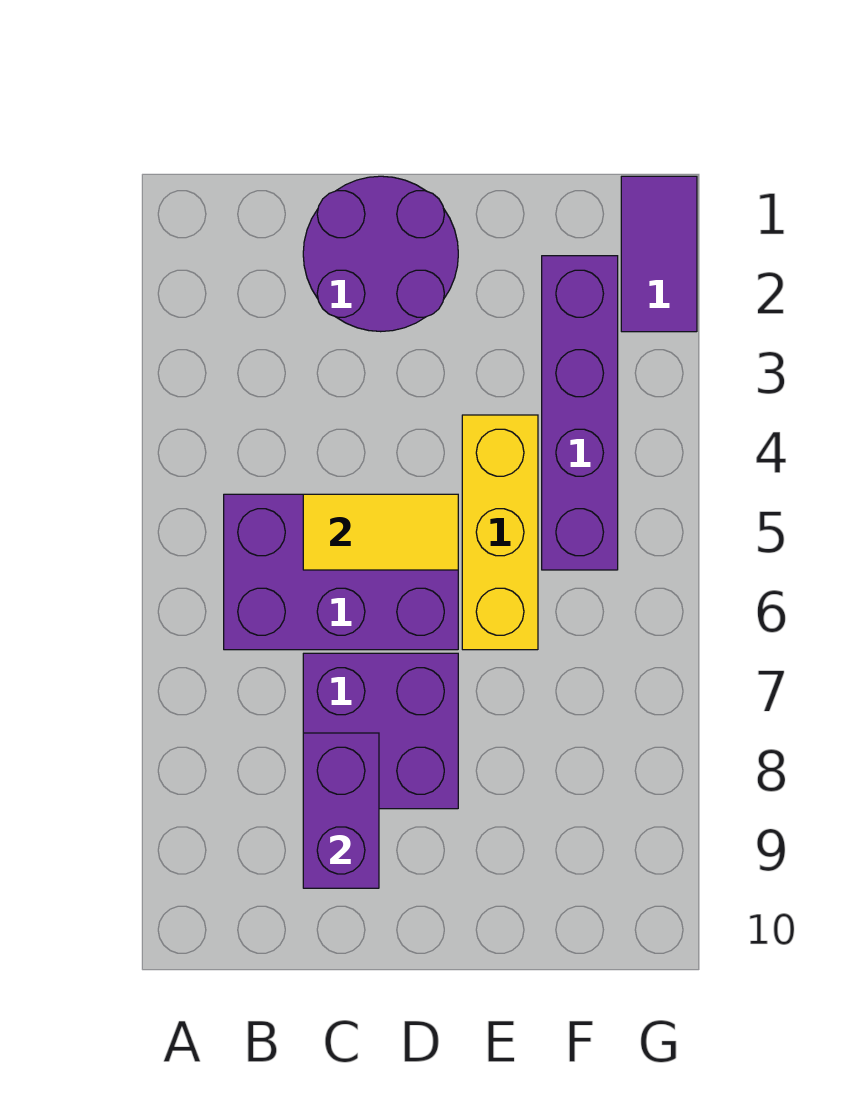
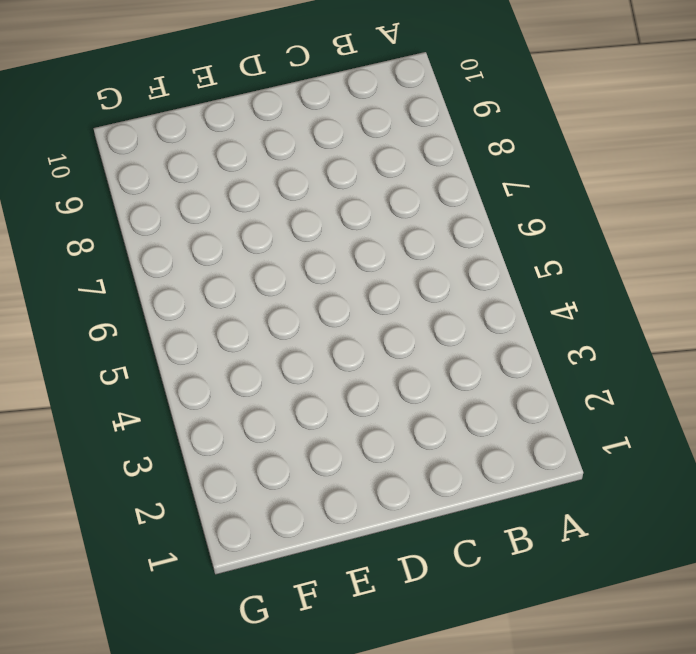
none -> purple brick B5:D6 level 1
none -> purple round brick C1:D2 level 1

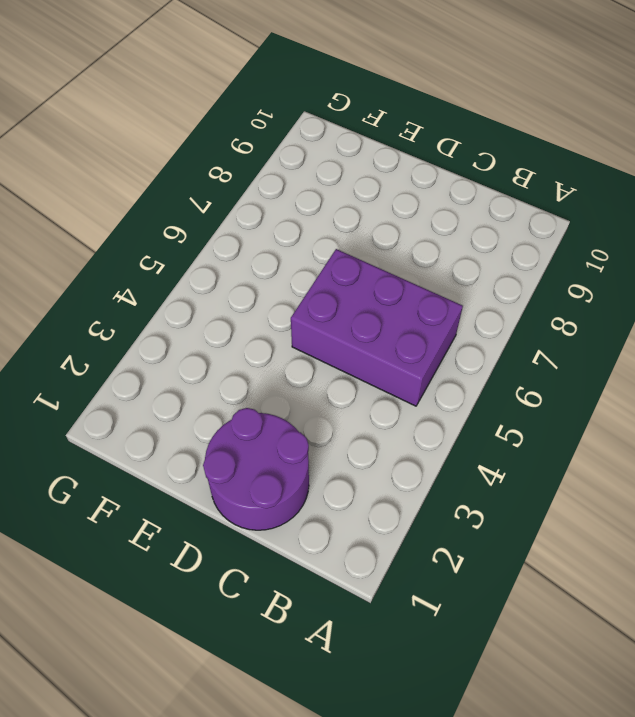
none -> purple brick C7:D8 level 1
none -> yellow brick E4:E6 level 1

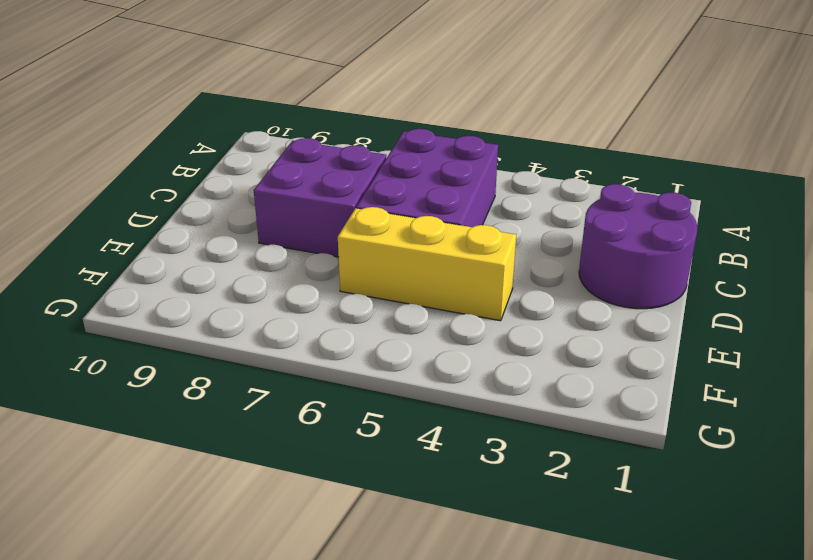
none -> purple brick F2:F5 level 1
none -> purple tile G1:G2 level 1

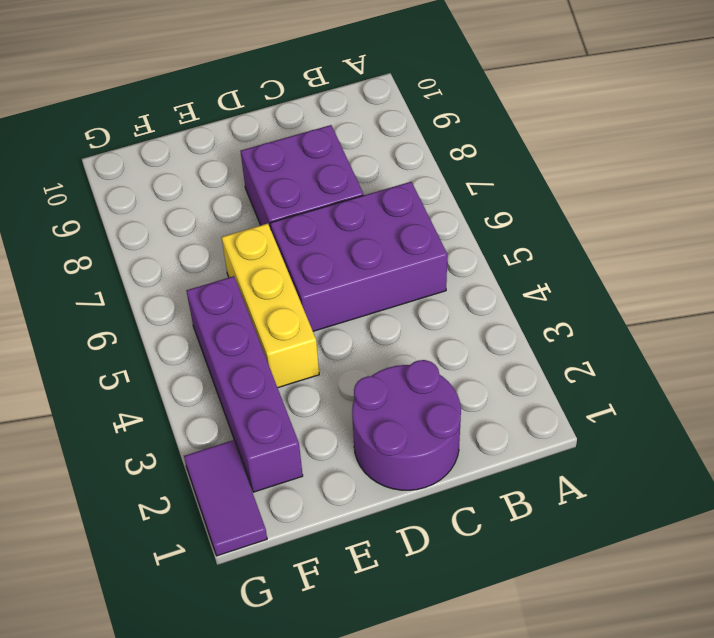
none -> yellow tile C5:D5 level 2
none -> purple brick C8:C9 level 2

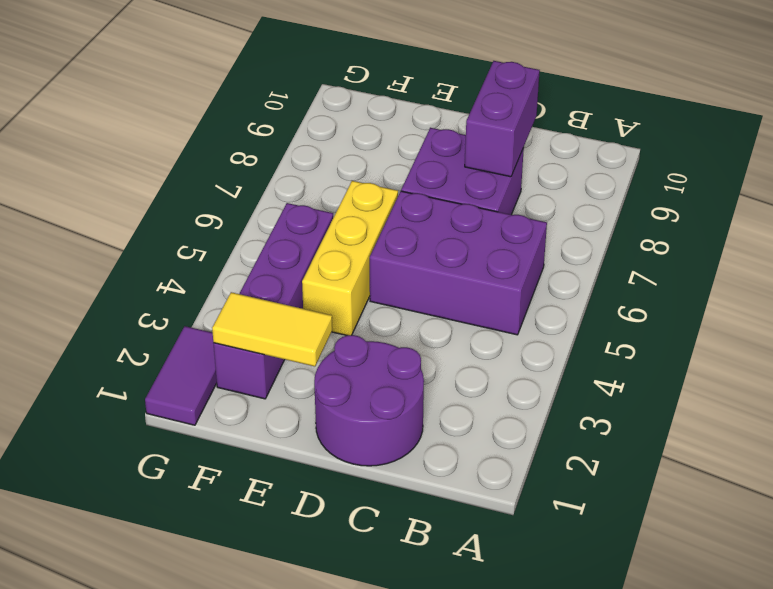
yellow tile E2:F2 level 2 -> yellow tile C5:D5 level 2

